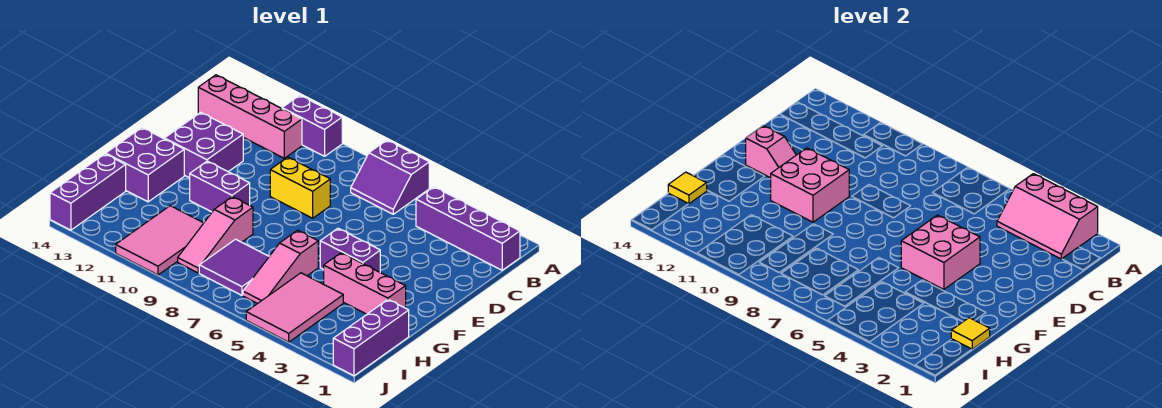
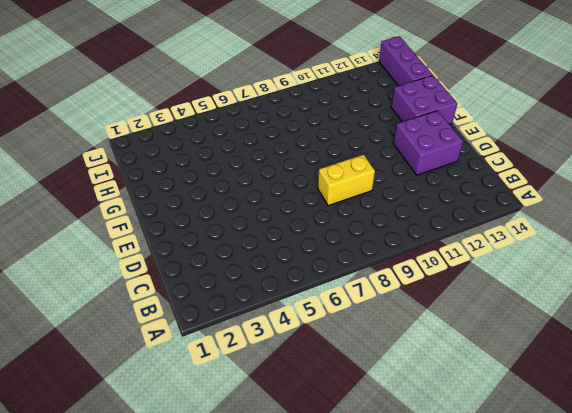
none -> purple slope A6:B7 level 1 top A
none -> purple brick A10:A11 level 1
none -> purple brick B1:B4 level 1

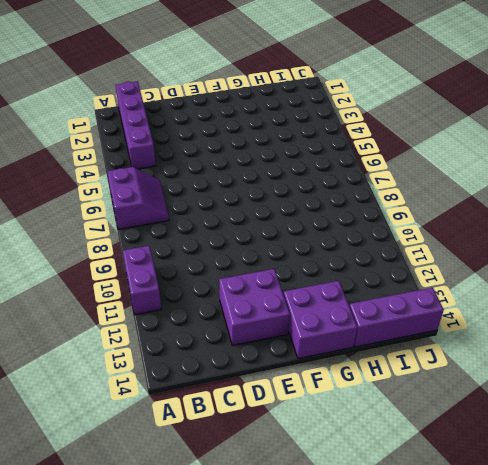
none -> pink brick B11:B14 level 1
none -> yellow brick D8:D9 level 1
none -> purple brick F4:F5 level 1

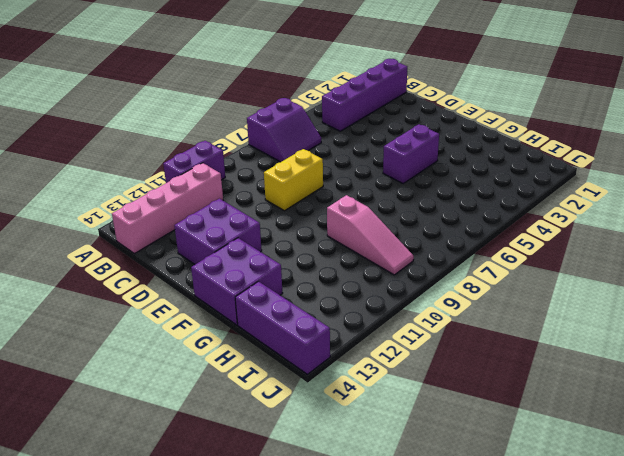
none -> purple brick F10:F11 level 1
none -> pink brick G2:G4 level 1
none -> pink slope G6:I6 level 1 top G

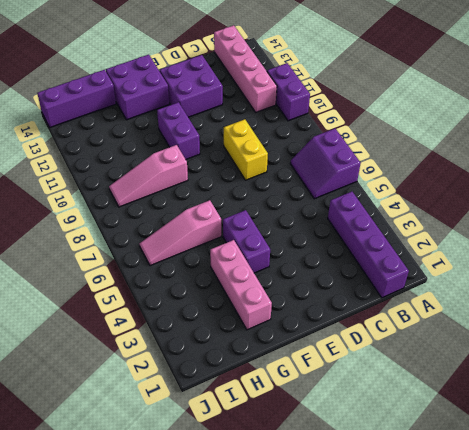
none -> purple brick H1:J1 level 1
none -> pink tile H4:J5 level 1
none -> purple tile H7:I8 level 1

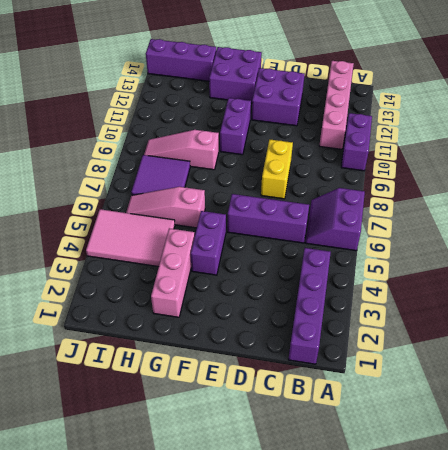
purple brick C6:E6 level 1 -> purple brick H1:J1 level 1
none -> pink tile H10:J11 level 1
none -> pink slope A2:B4 level 2 top A
none -> pink brick E4:F5 level 2

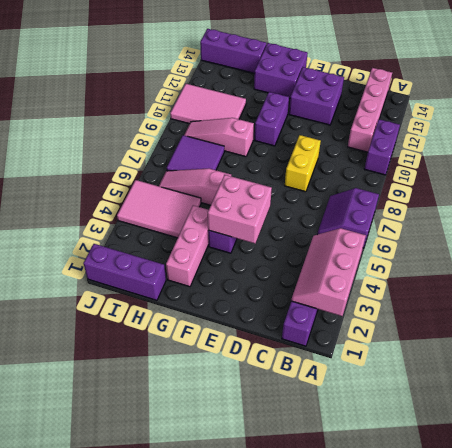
none -> pink brick E10:F11 level 2
none -> pink slope E12:E13 level 2 top 13
none -> yellow tile H1 level 2

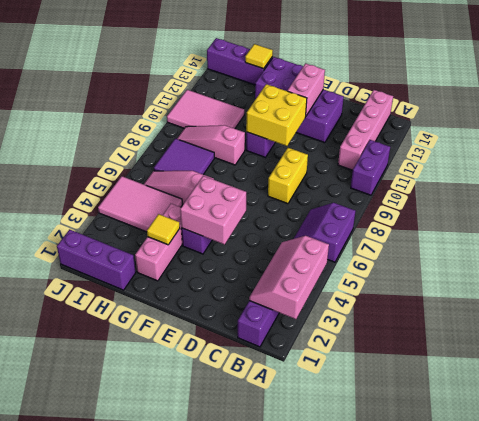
yellow brick E10:F11 level 2 -> pink brick E10:F11 level 2
pink brick E12:E13 level 2 -> pink slope E12:E13 level 2 top 13
yellow tile G3 level 2 -> yellow tile H1 level 2

